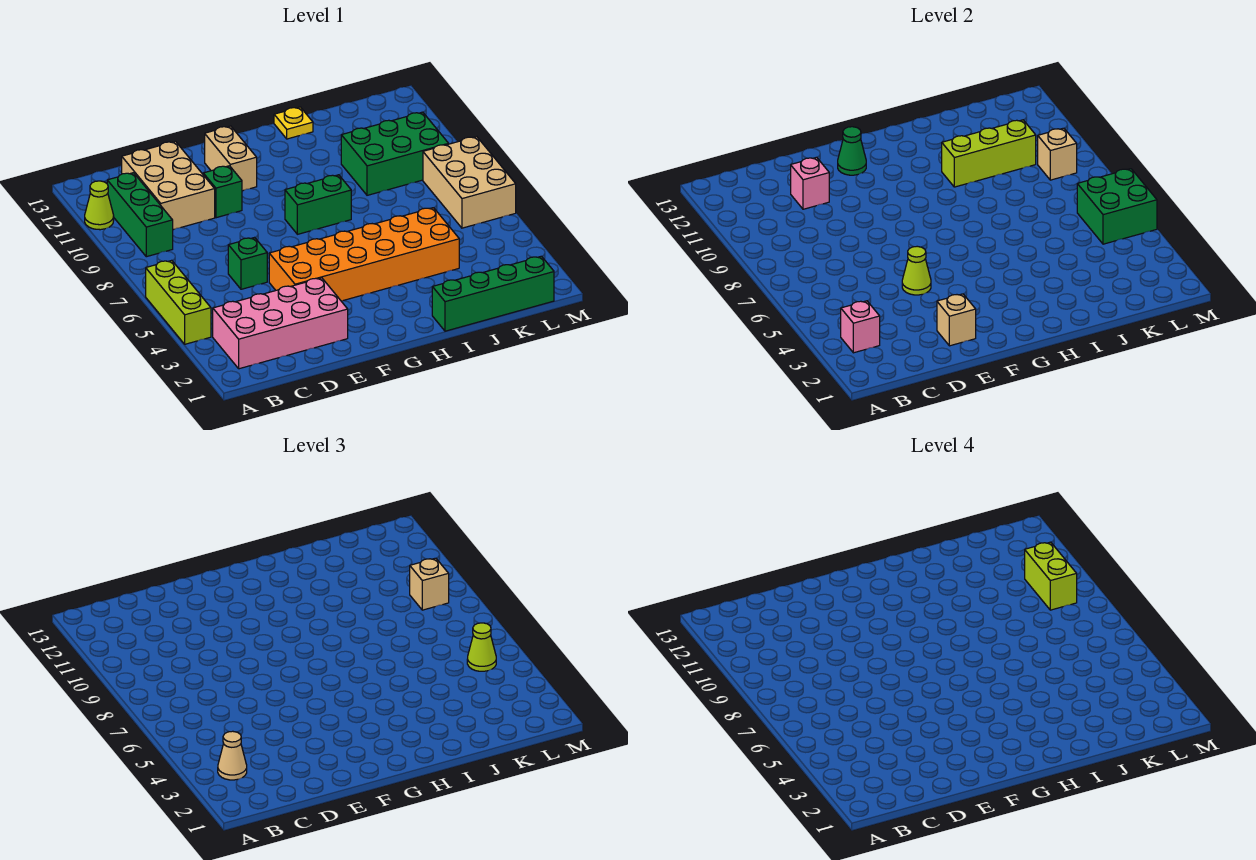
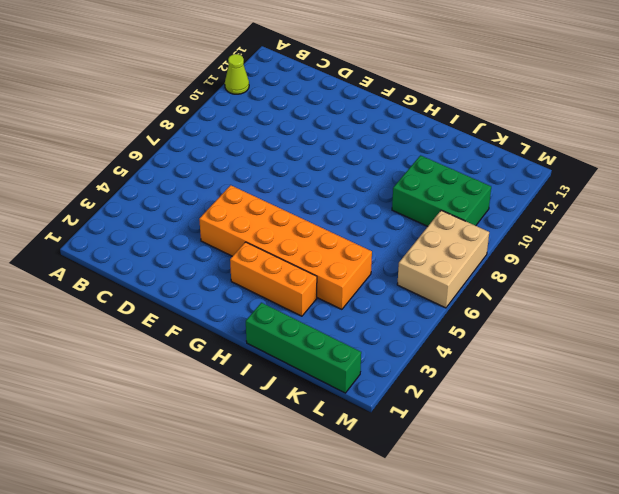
orange brick G3:I3 level 1 -> none
none -> lime brick A4:A6 level 1
none -> pink brick B2:E3 level 1
none -> green brick B9:B11 level 1

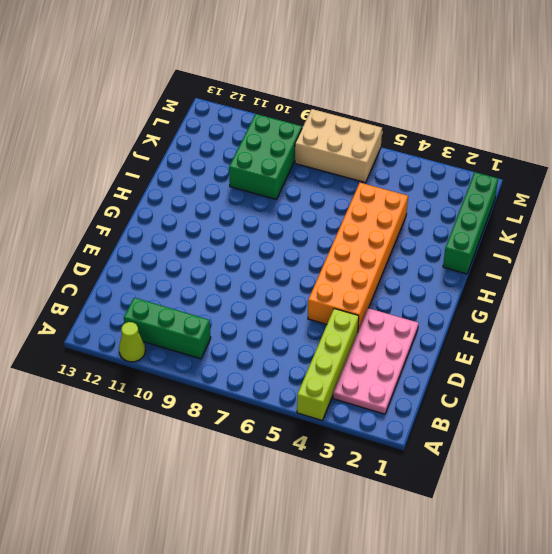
lime brick A4:D4 level 1 -> lime brick A4:A6 level 1
pink plate B2:E3 level 1 -> pink brick B2:E3 level 1
none -> tan brick C10:D12 level 1
none -> green brick D6 level 1
none -> green brick E10 level 1

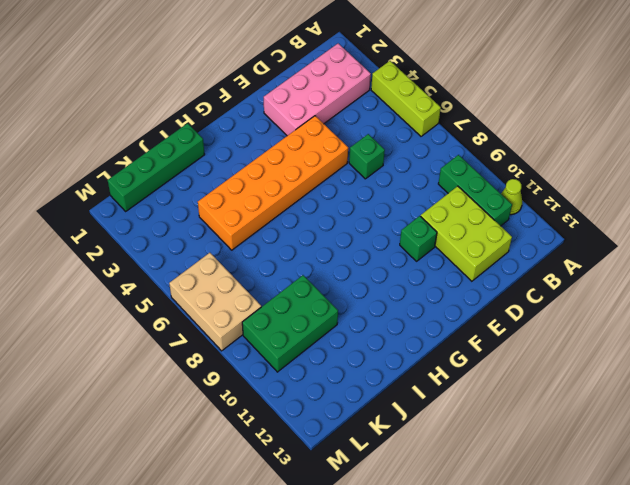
lime brick C10:D12 level 1 -> tan brick C10:D12 level 1
none -> tan brick F11:F12 level 1
none -> green brick G8:H8 level 1
none -> yellow plate I13 level 1

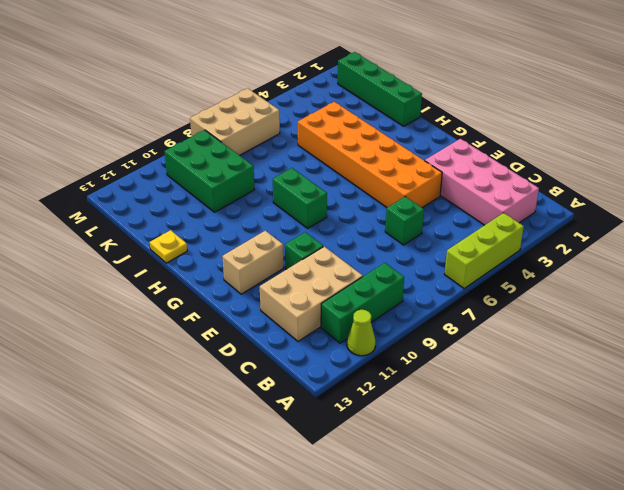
none -> pink brick B3 level 2
none -> pink brick D11 level 2
none -> tan brick E2 level 2

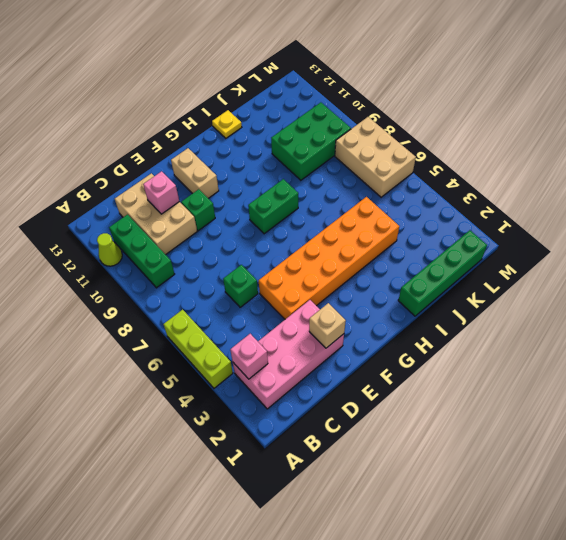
none -> lime cone E5 level 2
none -> green cone F12 level 2
none -> lime brick I10:K10 level 2

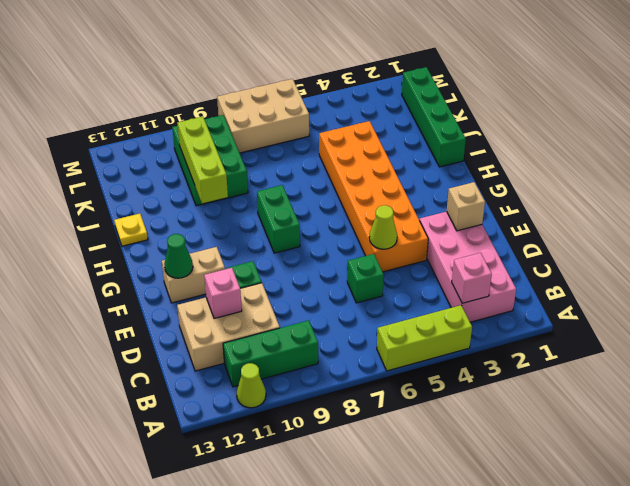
none -> green brick L5:M6 level 2
none -> tan brick L9 level 2
none -> tan cone B3 level 3

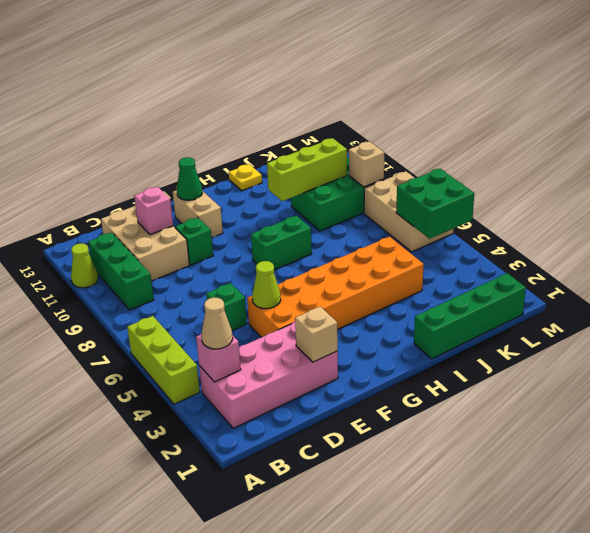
none -> lime cone L5 level 3
none -> tan brick L9 level 3
none -> lime brick L9:L10 level 4

